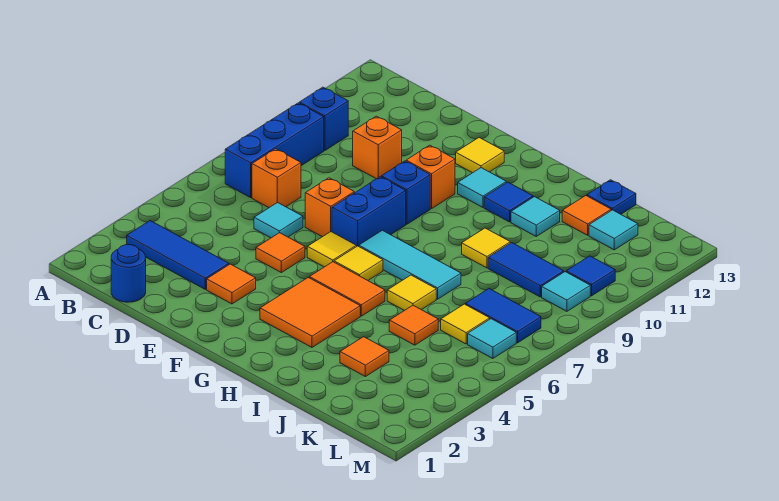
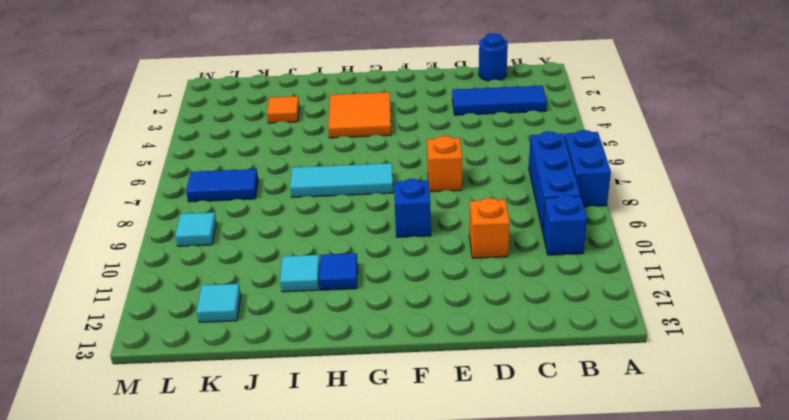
blue brick A7:A8 level 1 -> blue brick F7:F8 level 1
none -> orange brick C7 level 1
none -> cyan tile D6 level 1
none -> orange tile E3 level 1
none -> orange tile E5 level 1

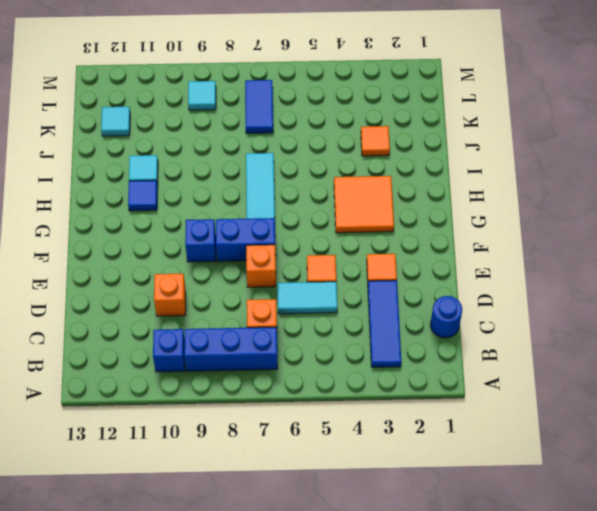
cyan tile D5:D6 level 1 -> cyan tile D6 level 1
none -> yellow tile F6 level 1
none -> orange brick F10 level 1
none -> yellow tile F12 level 1
none -> orange tile G5:H5 level 1

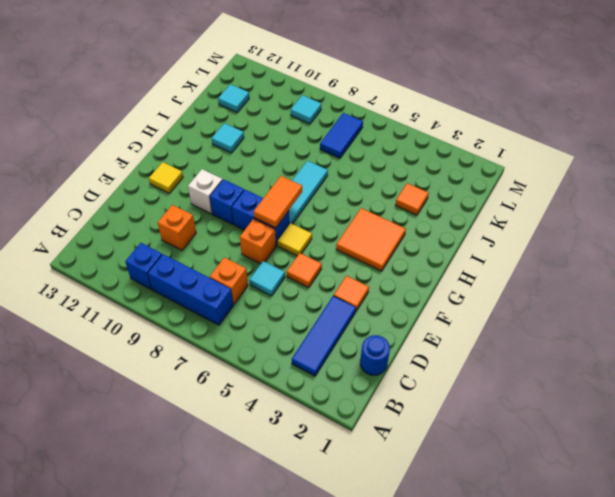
orange tile F7:G7 level 2 -> orange tile G5:H5 level 1
white brick F10 level 1 -> orange brick F10 level 1
none -> yellow tile G6 level 1
none -> cyan tile G11 level 1
none -> blue tile H11 level 1
none -> yellow tile I6 level 1

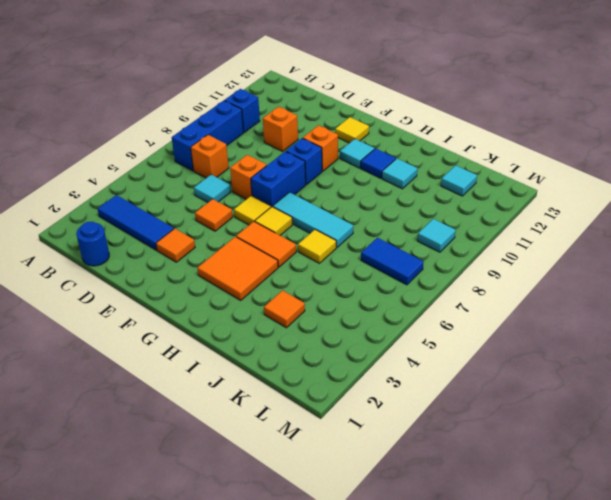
none -> yellow tile I9 level 1
none -> orange tile J5 level 1
none -> blue tile J9:K9 level 1
none -> orange tile J12 level 1

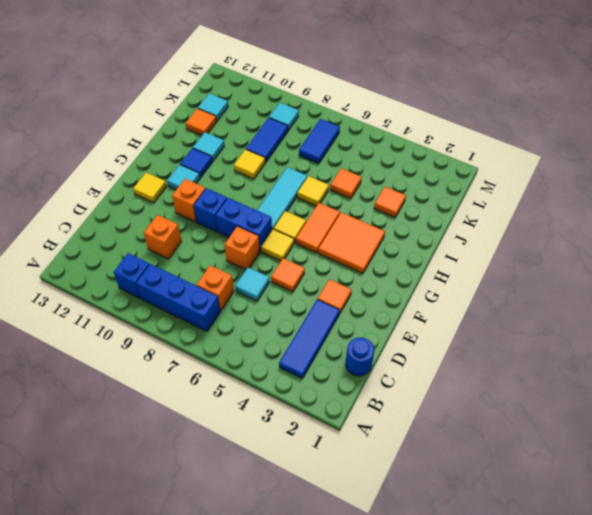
none -> blue plate J13 level 1
none -> yellow tile K6 level 1
none -> cyan tile L6 level 1
none -> blue tile L10 level 1

